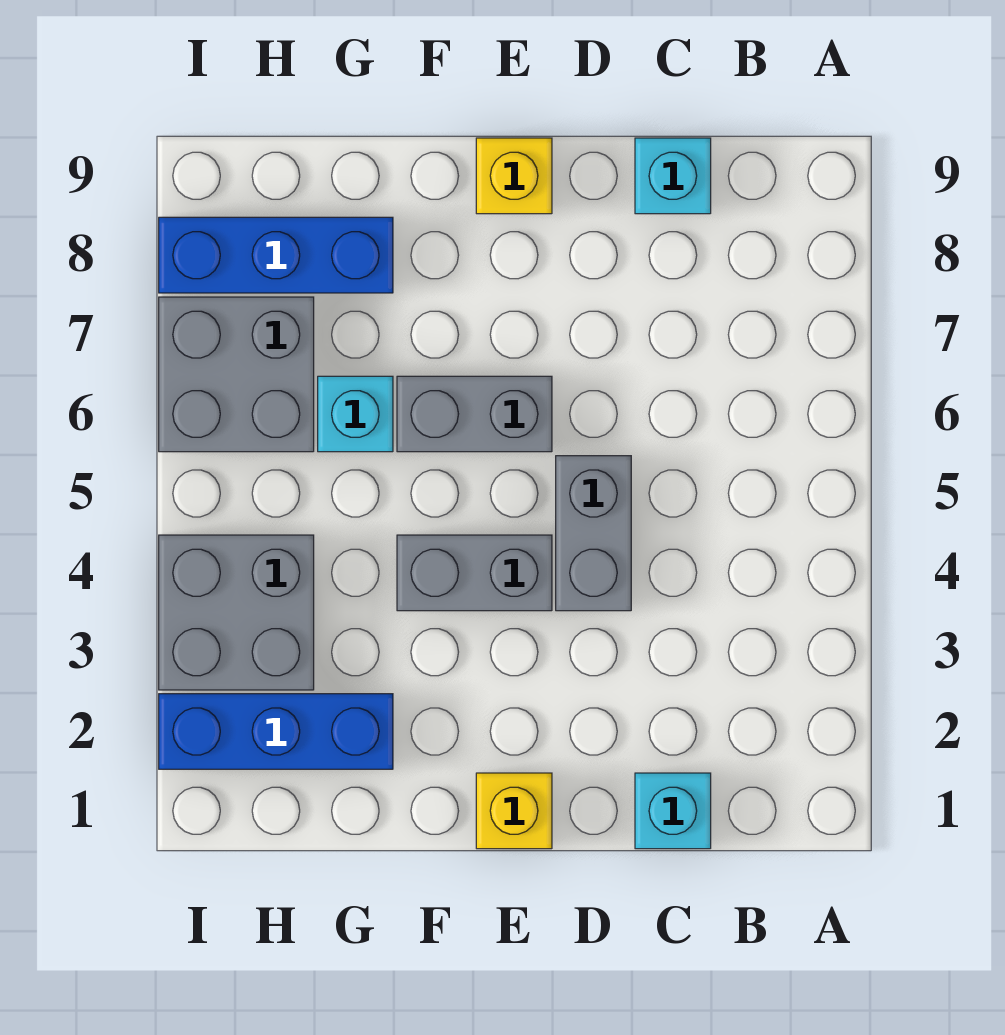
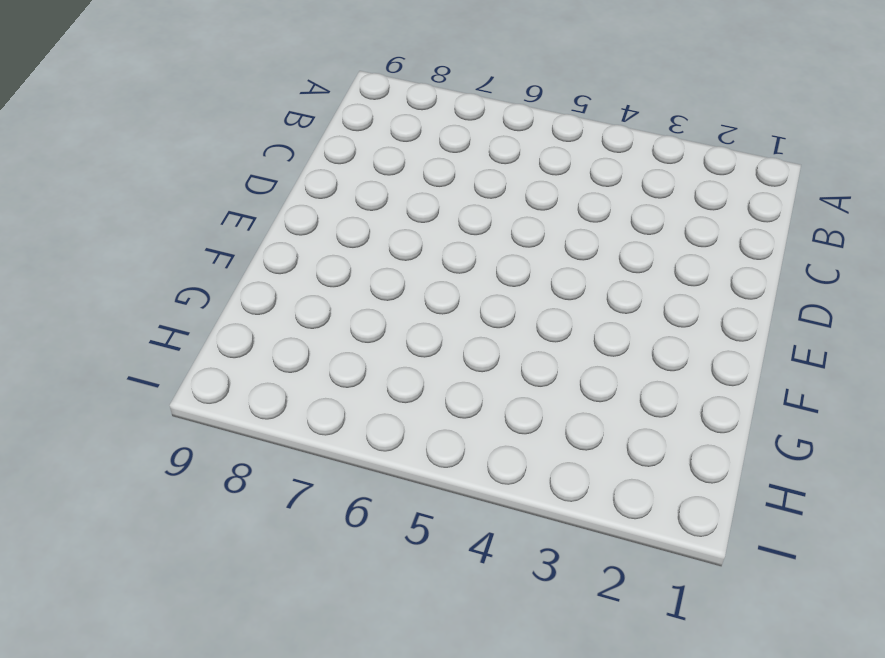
none -> cyan brick C1 level 1
none -> cyan brick C9 level 1
none -> grey brick D4:D5 level 1

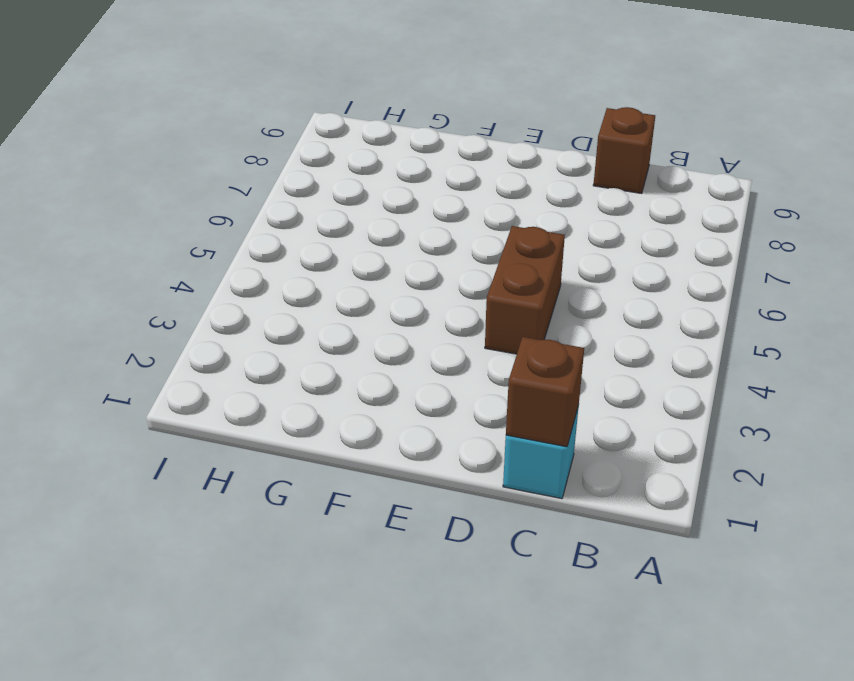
brown brick C1 level 2 -> none
brown brick C9 level 1 -> cyan brick C9 level 1
brown brick D4:D5 level 1 -> grey brick D4:D5 level 1
none -> yellow brick E1 level 1
none -> grey brick E4:F4 level 1
none -> grey brick E6:F6 level 1

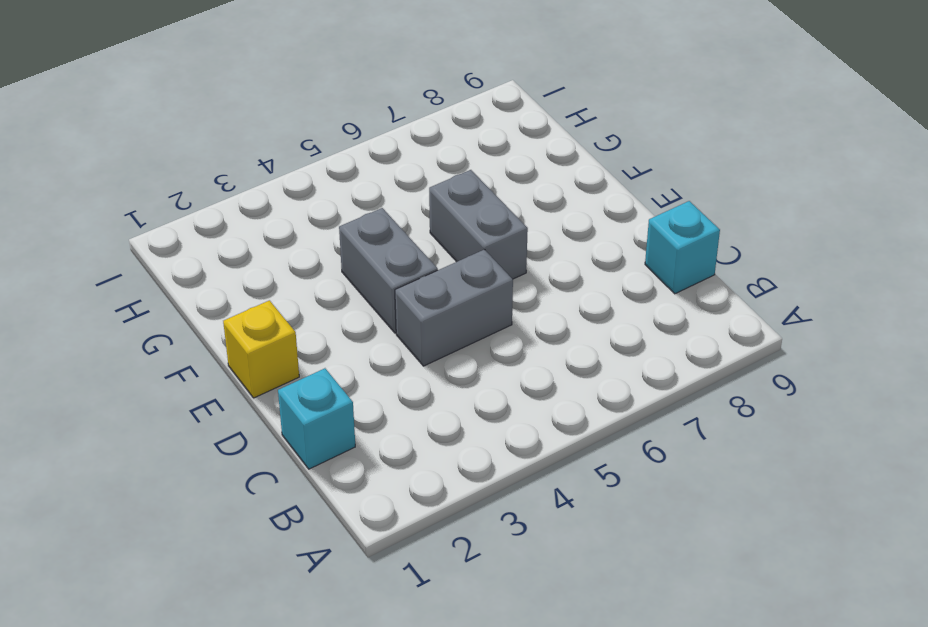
none -> yellow brick E9 level 1
none -> blue brick G2:I2 level 1
none -> cyan brick G6 level 1

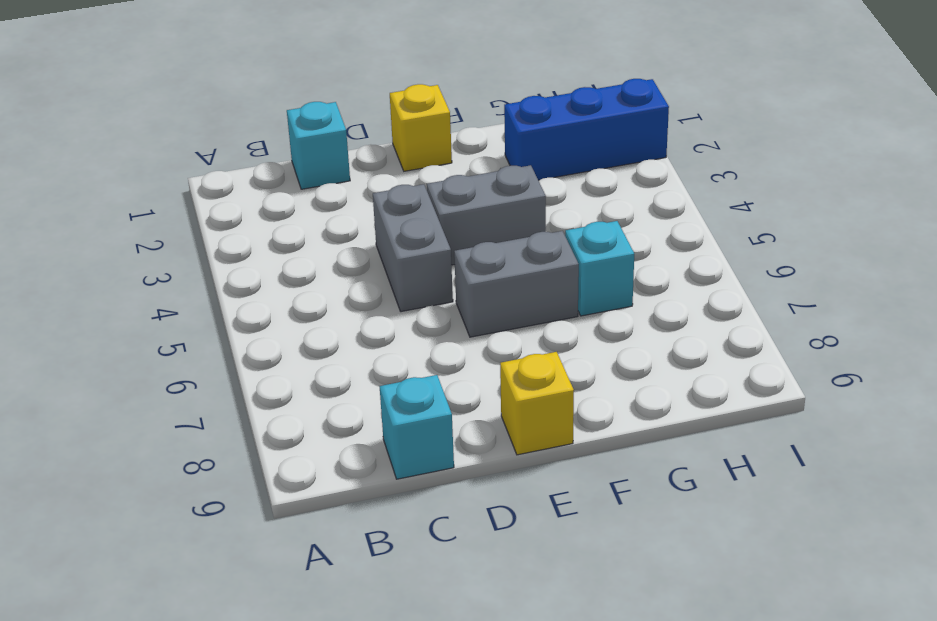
none -> blue brick G8:I8 level 1
none -> grey brick H3:I4 level 1
none -> grey brick H6:I7 level 1

